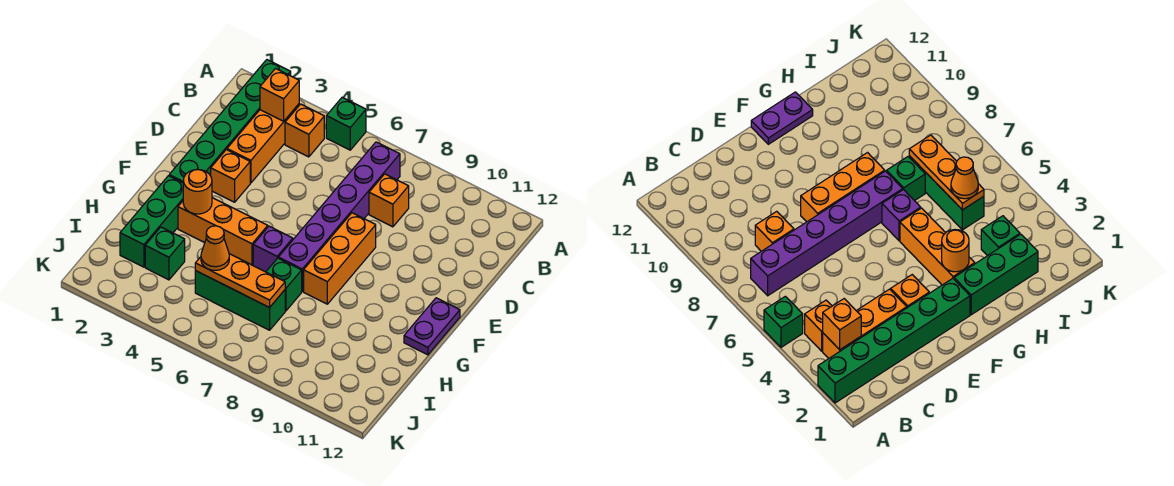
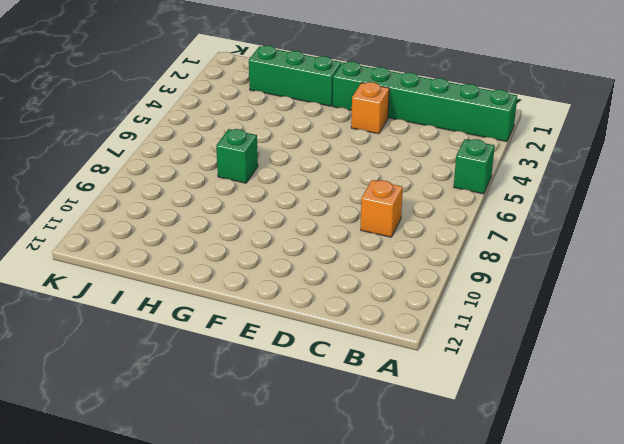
none -> orange brick B3:D3 level 1
none -> orange brick B4 level 1
none -> purple brick B7:G7 level 1

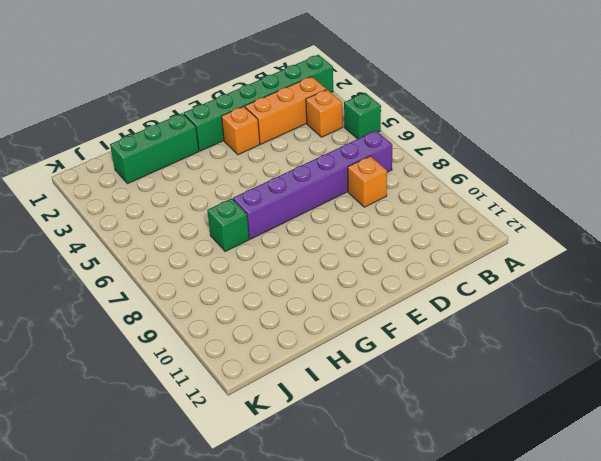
none -> orange brick E8:G8 level 1
none -> purple plate F12:G12 level 1
none -> orange brick G3:G5 level 1

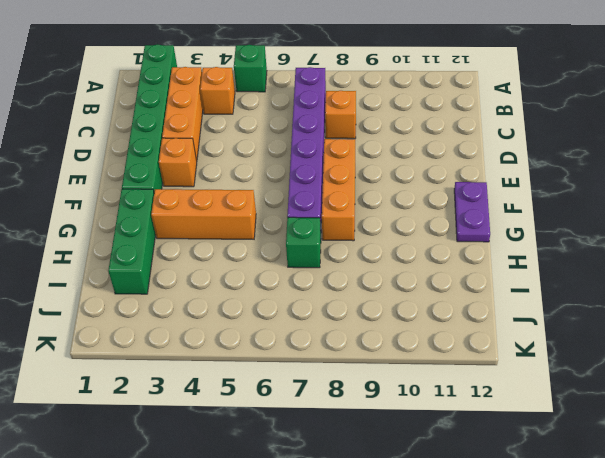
none -> purple brick G6 level 1
none -> green brick I3 level 1
none -> green brick I5:I7 level 1

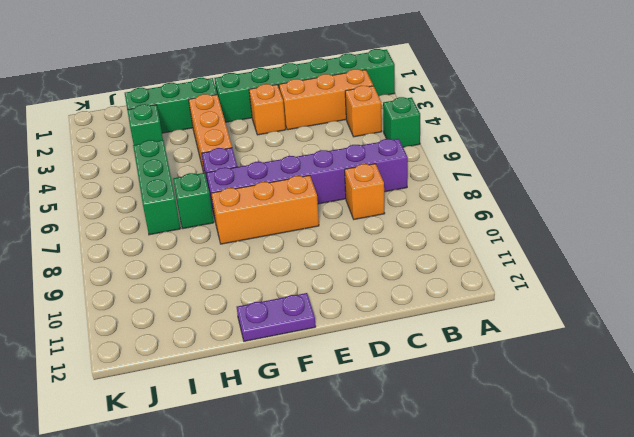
none -> orange brick B3 level 2
none -> orange round brick G3 level 2
none -> orange plate I5:I7 level 2

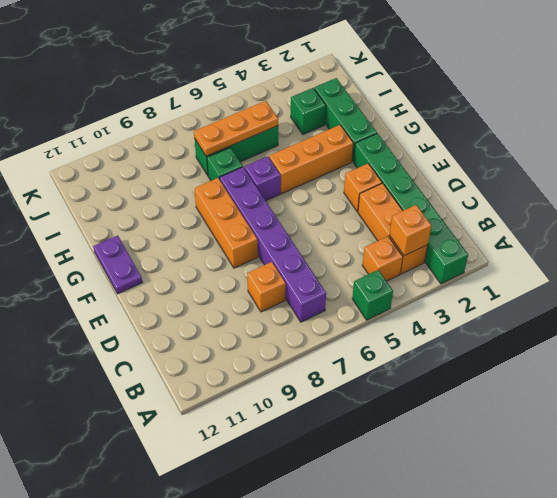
none -> orange round brick G3 level 2
none -> orange cone I5 level 3

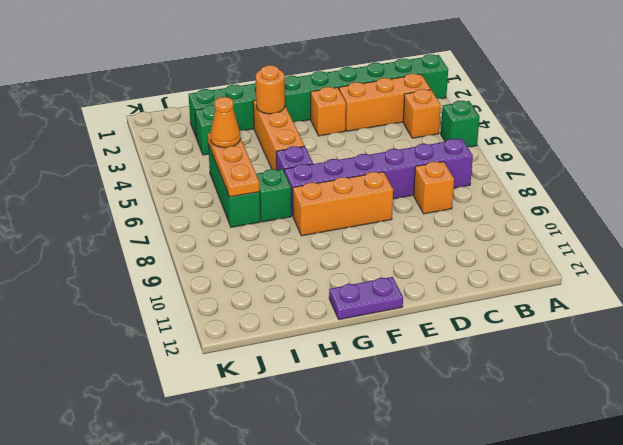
none -> orange brick B3 level 2

